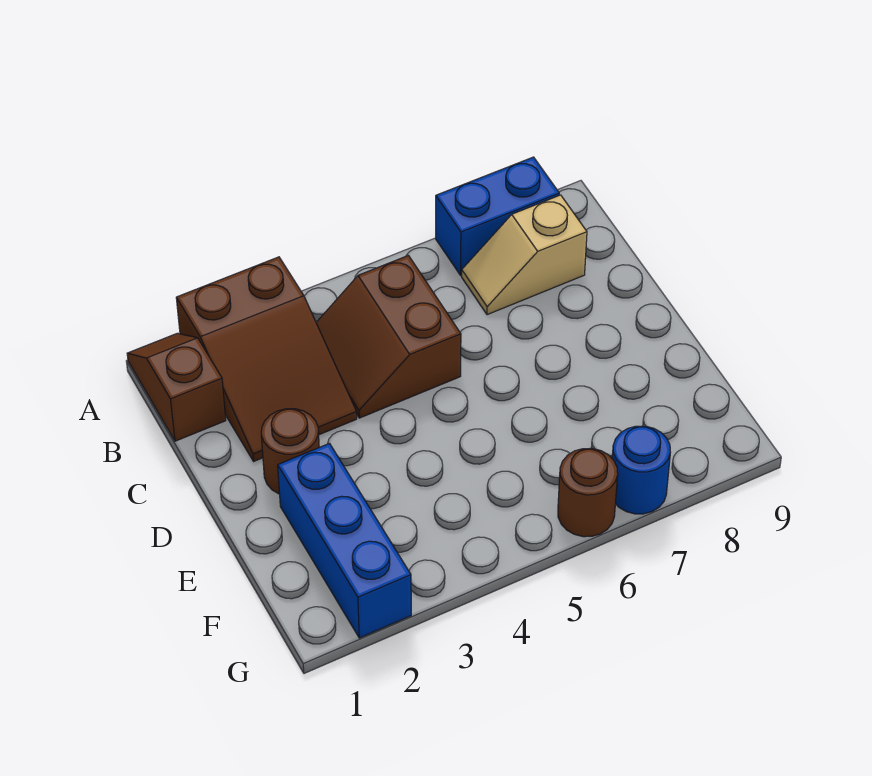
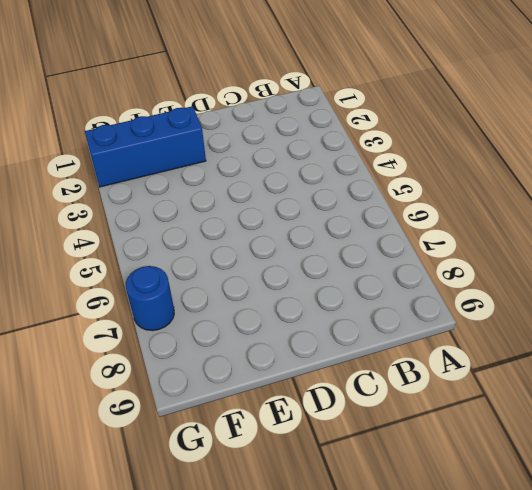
none -> brown slope A1:B1 level 1 top B
none -> brown slope A2:C3 level 1 top A

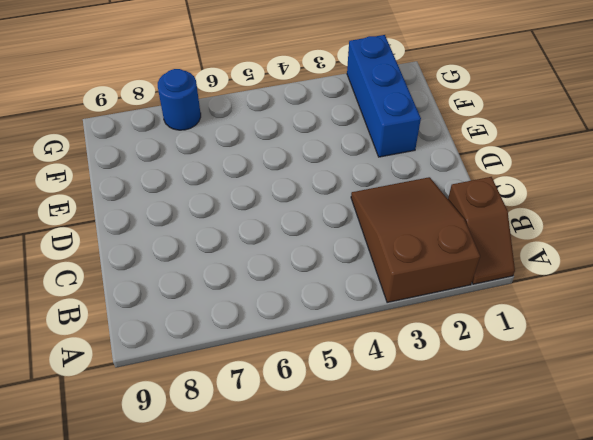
none -> blue brick A7:A8 level 1
none -> brown slope B4:C5 level 1 top 5

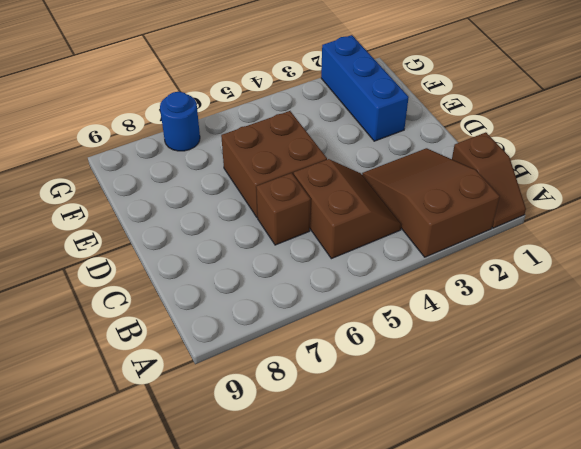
brown brick C6 level 1 -> none
brown brick D5:E6 level 1 -> none
none -> blue brick A7:A8 level 1
none -> tan slope B7:B8 level 1 top 8

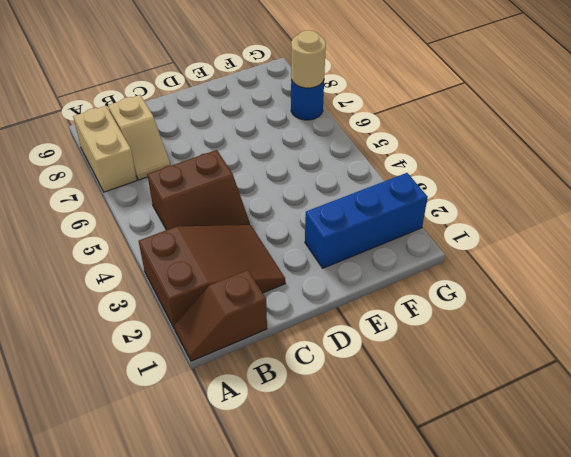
tan brick A7:A8 level 1 -> blue brick A7:A8 level 1
tan round brick G7 level 2 -> none
none -> brown round brick D2 level 1
none -> brown round brick G6 level 1

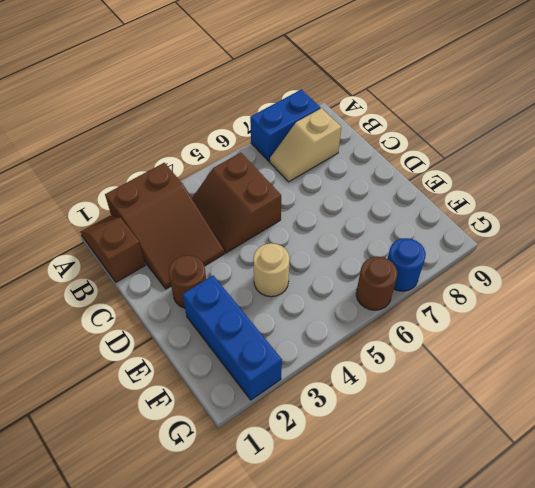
tan round brick E4 level 1 -> none

